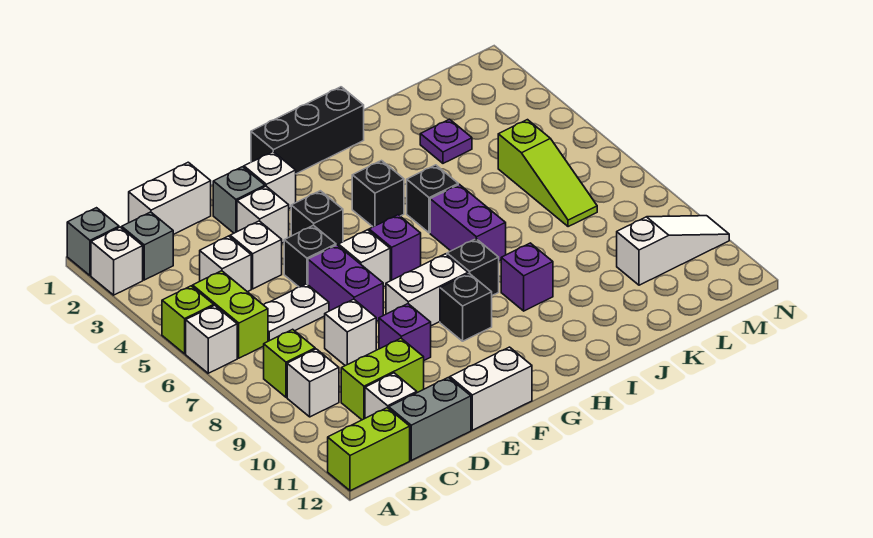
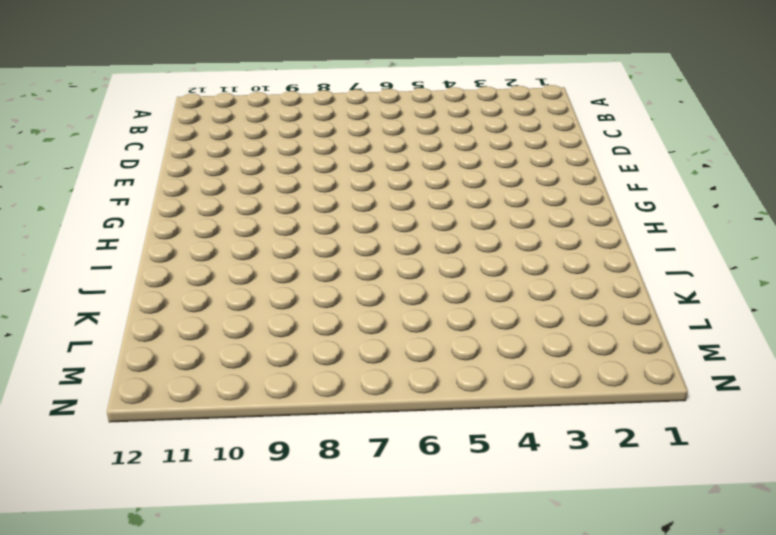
none -> grey brick A1 level 1
none -> white brick A2 level 1
none -> lime brick A5 level 1
none -> white brick A6 level 1

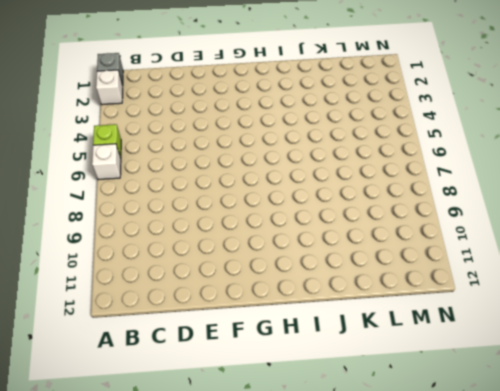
none -> lime brick A12:B12 level 1
none -> grey brick B2 level 1
none -> lime brick B5:B6 level 1
none -> lime brick B8 level 1

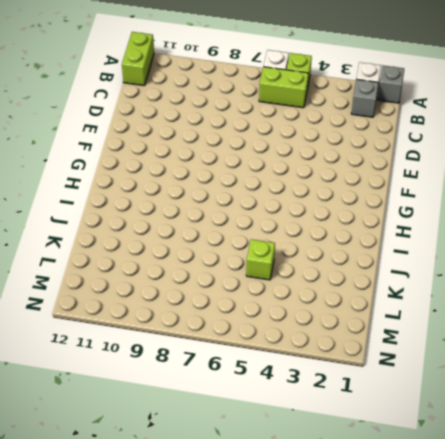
lime brick K5 level 1 -> lime brick B8 level 1
none -> white brick B9 level 1
none -> white brick C1:D1 level 1
none -> white brick C4 level 1
none -> white plate C6:D6 level 1

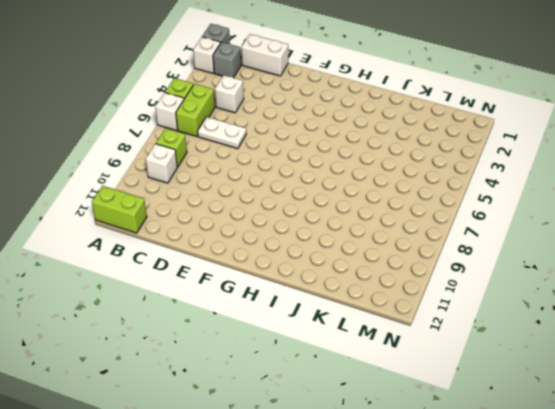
none -> lime brick C10:D10 level 1
none -> white brick C11 level 1
none -> grey brick C12:D12 level 1
none -> white brick D4 level 1

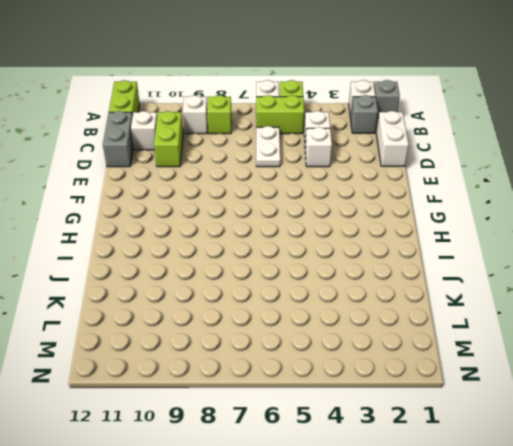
none -> white brick D8 level 1
none -> grey brick E2 level 1
none -> white brick E3 level 1
none -> black brick E5 level 1

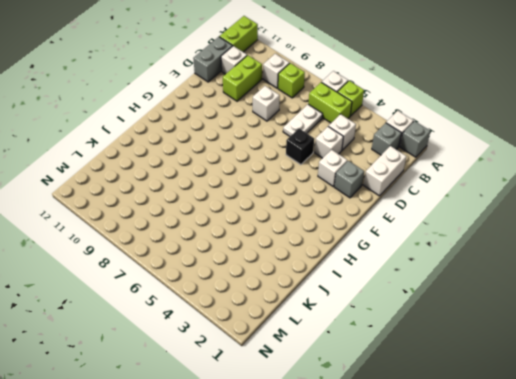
none -> purple brick E6:E7 level 1
none -> purple brick E9 level 1
none -> white brick E12:F12 level 1
none -> white brick F2 level 1

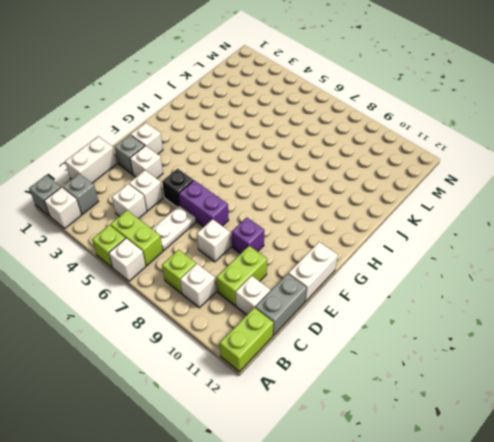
none -> black brick F4 level 1
none -> white brick F6 level 1
none -> white brick F8:G8 level 1
none -> black brick G1:I1 level 1

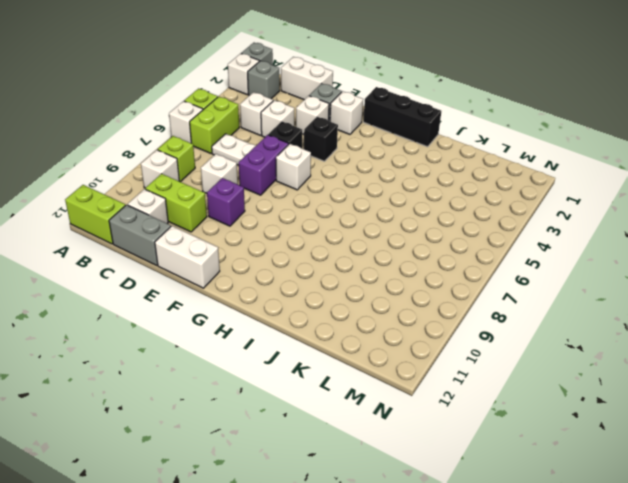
none -> white brick F8:G8 level 1
none -> purple brick G6 level 1
none -> black brick G9 level 1
none -> black brick H4 level 1

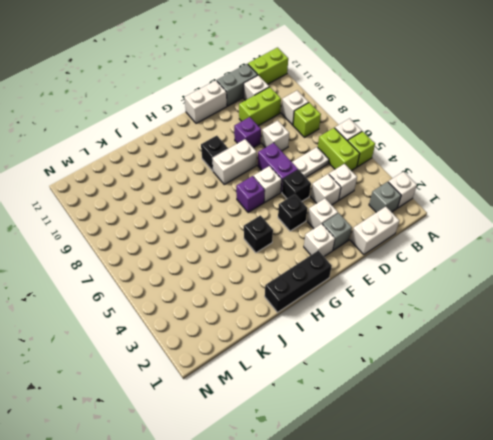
none -> grey brick A1 level 1
none -> black brick H8 level 1
none -> black brick I5 level 1
none -> purple brick I6:I7 level 1

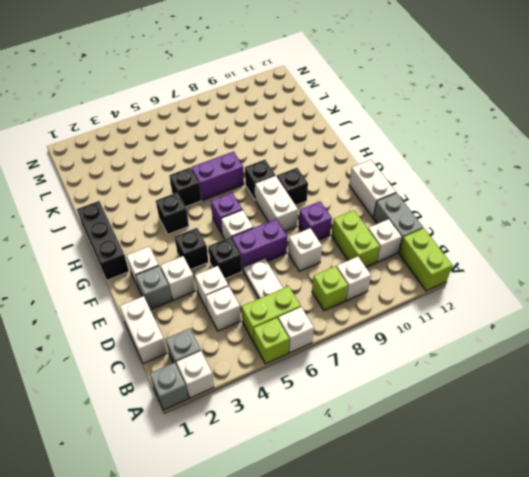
none -> purple brick I9 level 1
none -> purple plate K3 level 1
none -> lime slope L5:L7 level 1 top 5
none -> white slope L10:N10 level 1 top L

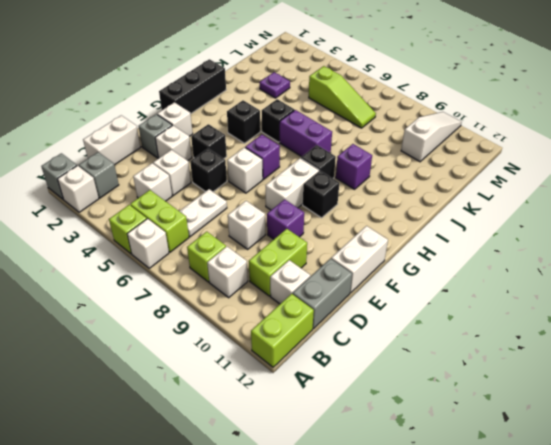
none -> purple brick E6:E7 level 1

